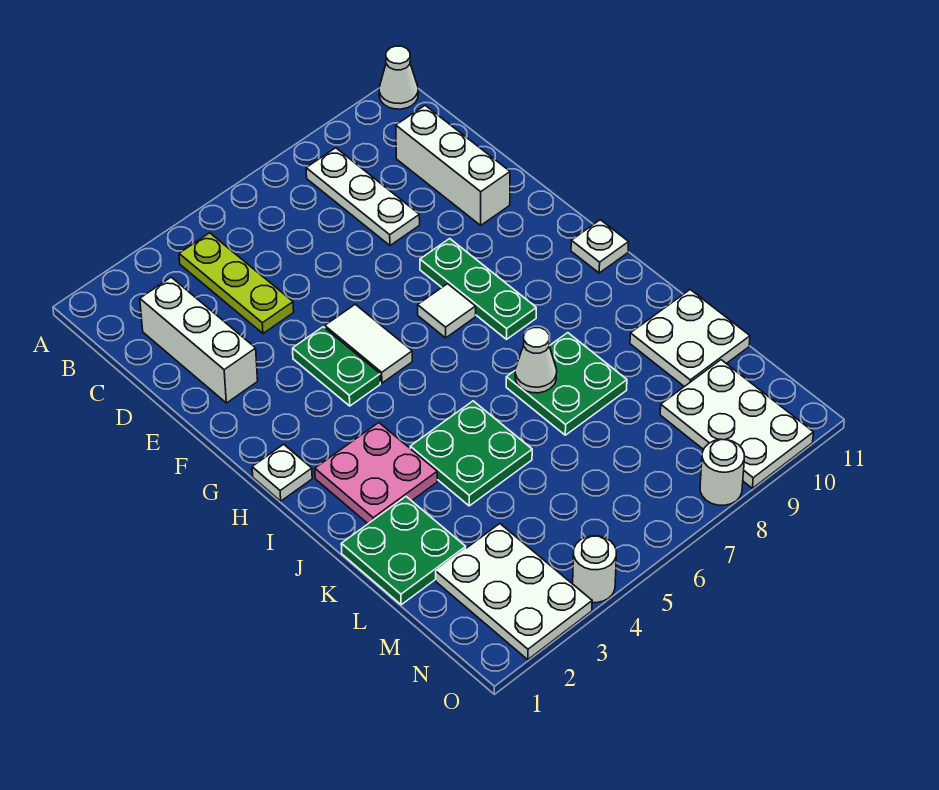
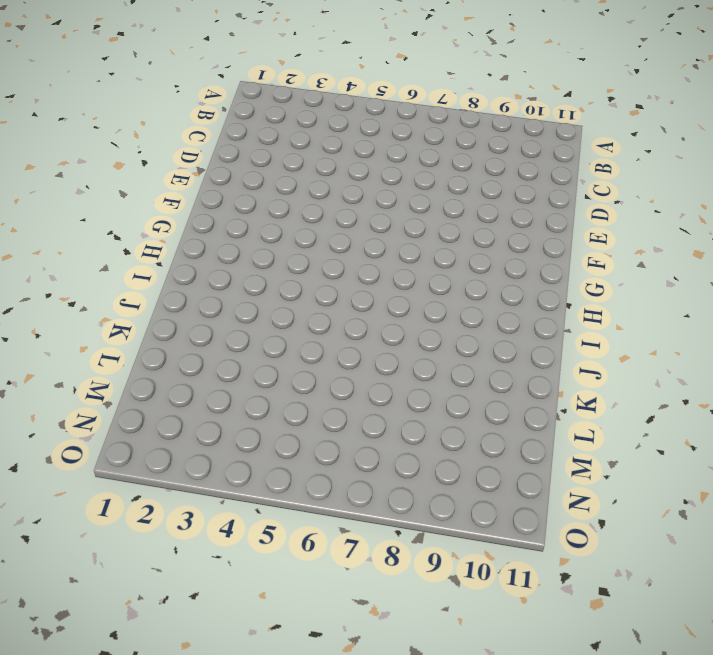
none -> white cone A11 level 1
none -> lime plate B4:D4 level 1
none -> white plate B8:D8 level 1

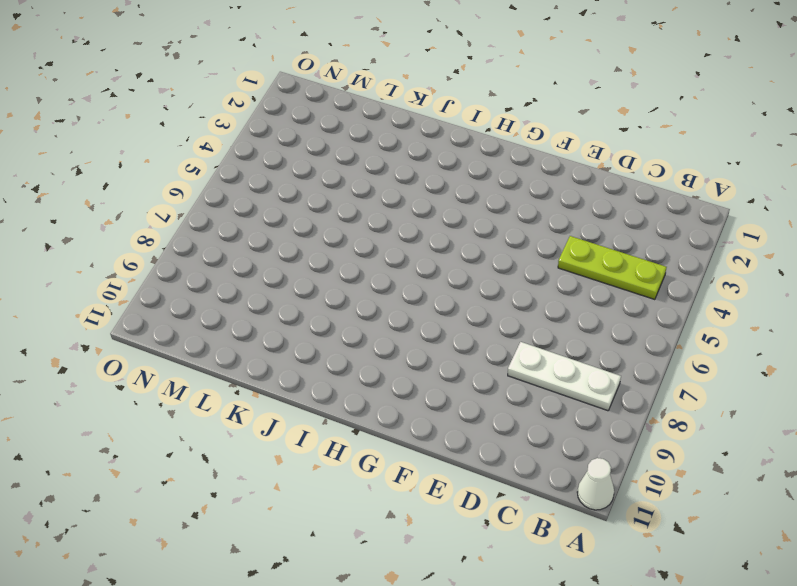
none -> white brick C2:E2 level 1
none -> white brick C10:E10 level 1
none -> green plate F4:G4 level 1

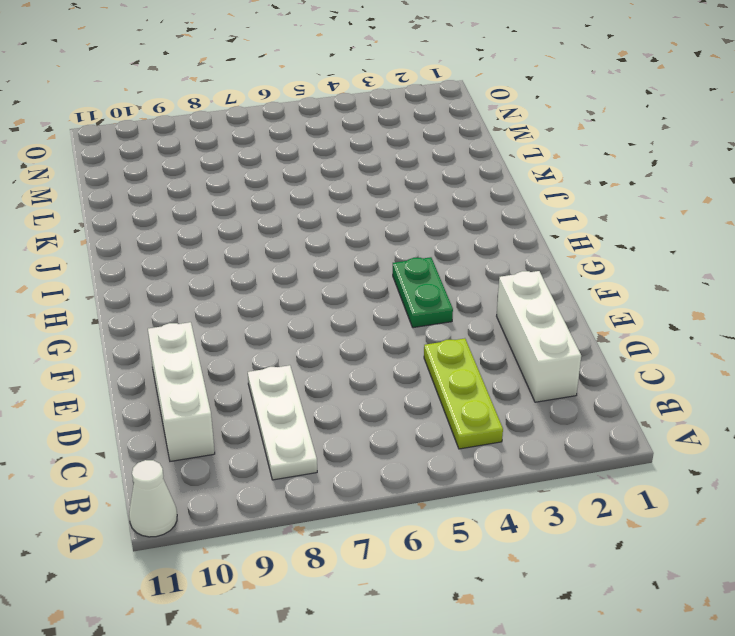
none -> white tile F5:G5 level 1
none -> green plate F8:H8 level 1
none -> white tile G7 level 1

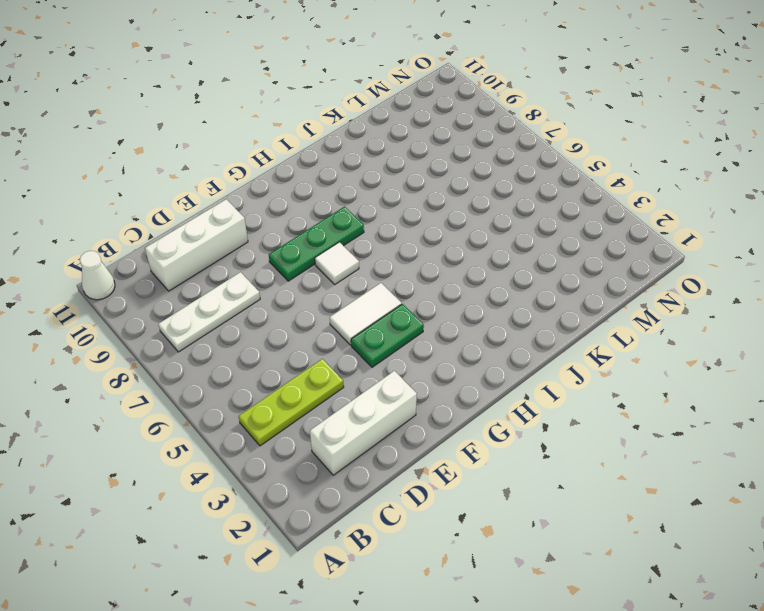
none -> white plate H1 level 1
none -> white plate H11 level 1
none -> pink plate I2:J3 level 1

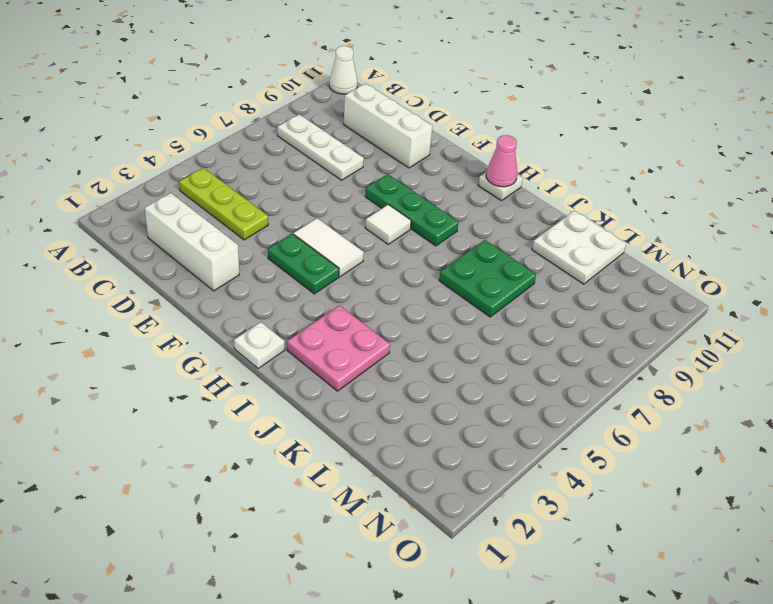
pink cone H11 level 2 -> none
none -> green plate J4:K5 level 1
none -> green plate K1:L2 level 1
none -> white plate M2:O3 level 1

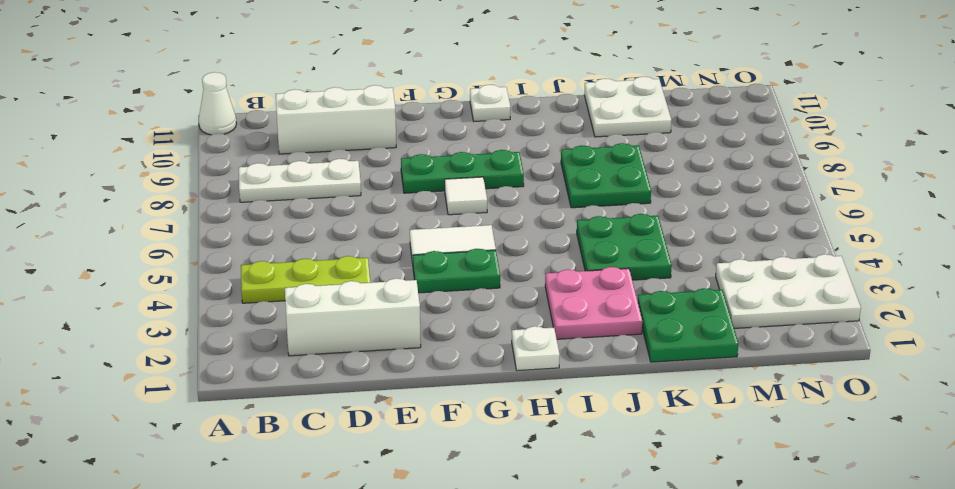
none -> white plate M9:O10 level 1
none -> white round brick O4 level 1
none -> white round brick O8 level 1

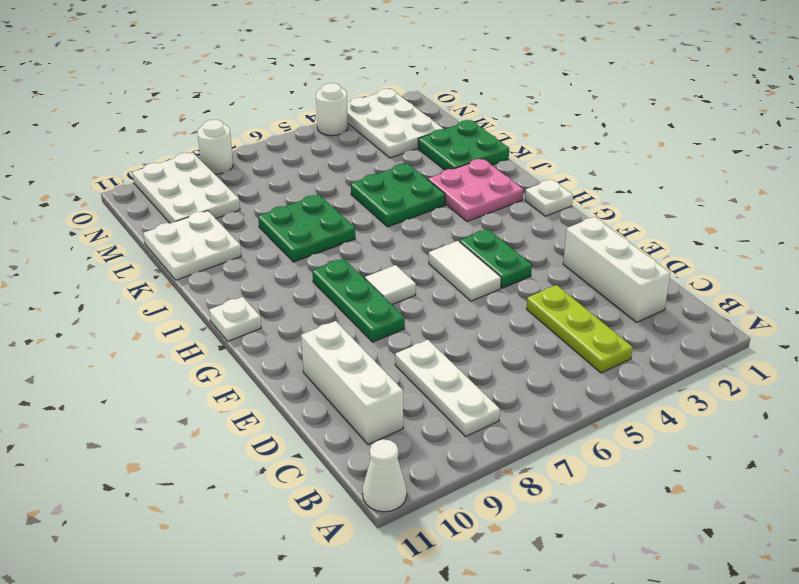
none -> white cone J7 level 2

